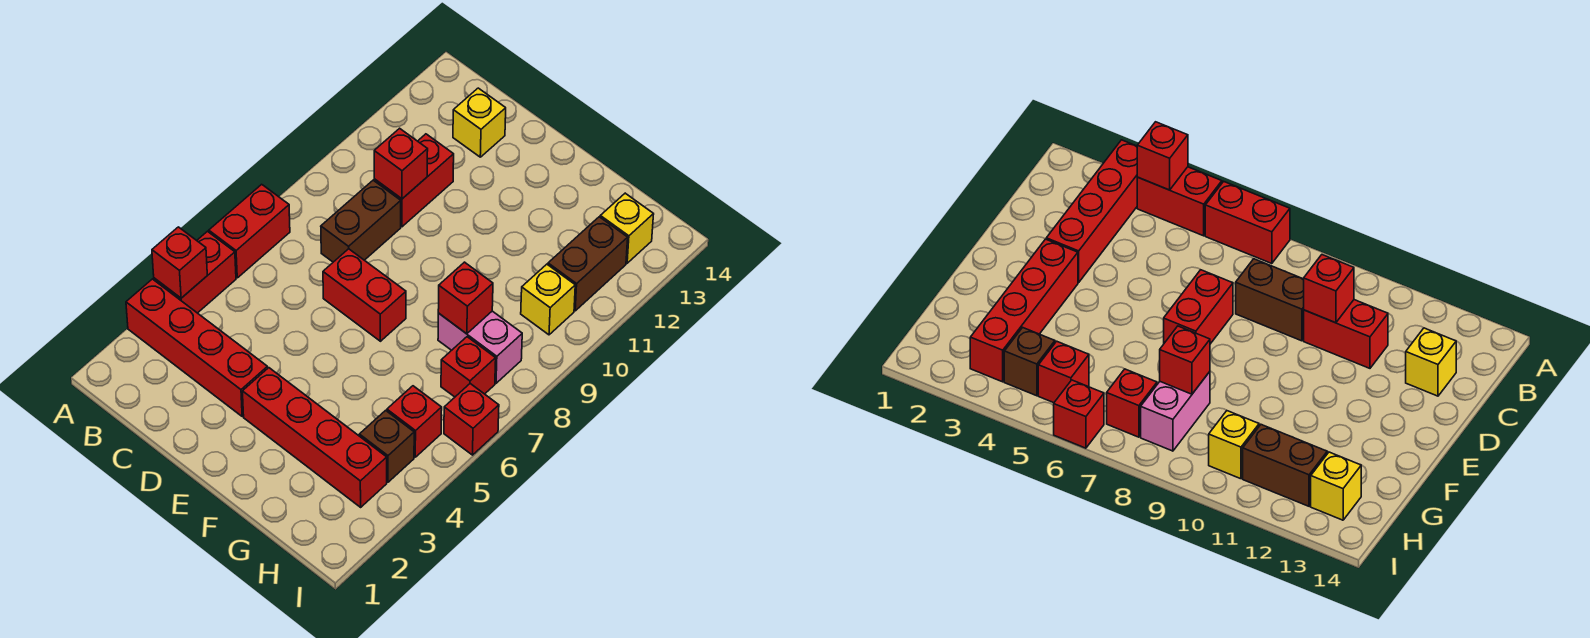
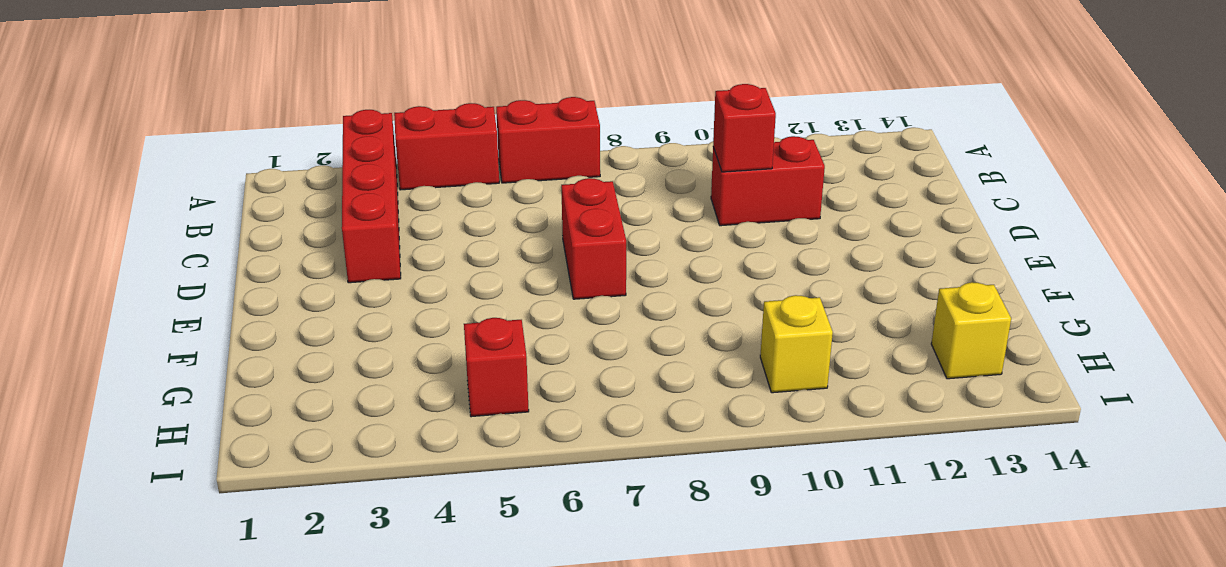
none -> brown brick C8:C9 level 1
none -> yellow brick C13 level 1
none -> red brick E3:H3 level 1

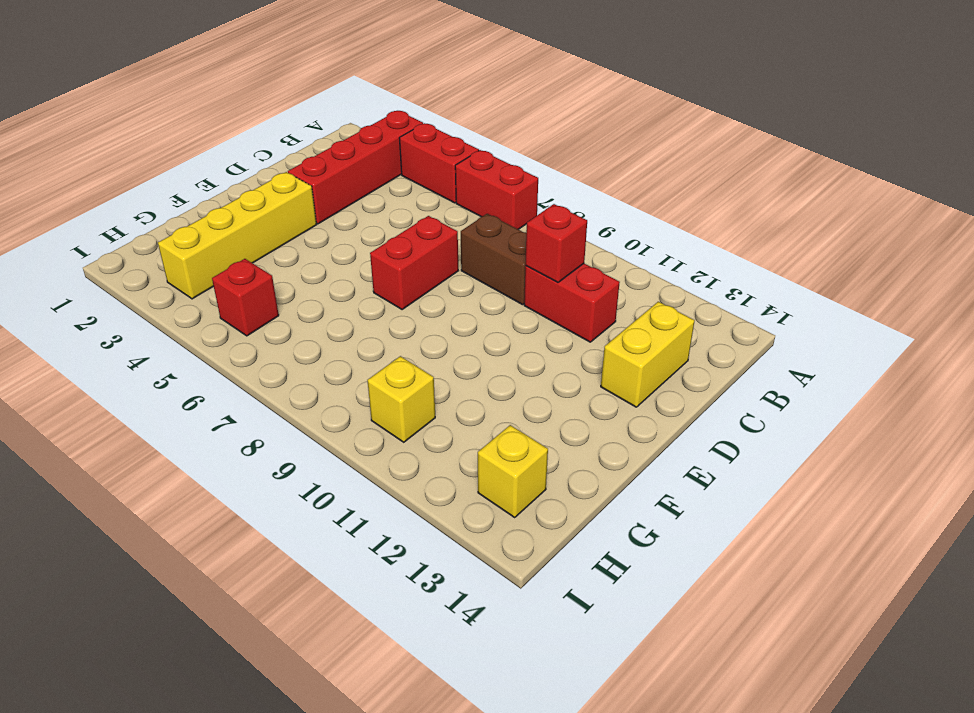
yellow brick C13:D13 level 1 -> yellow brick C13 level 1
yellow brick E3:H3 level 1 -> red brick E3:H3 level 1
none -> pink brick G8:H8 level 1
none -> brown brick H4 level 1
none -> red brick H7 level 1

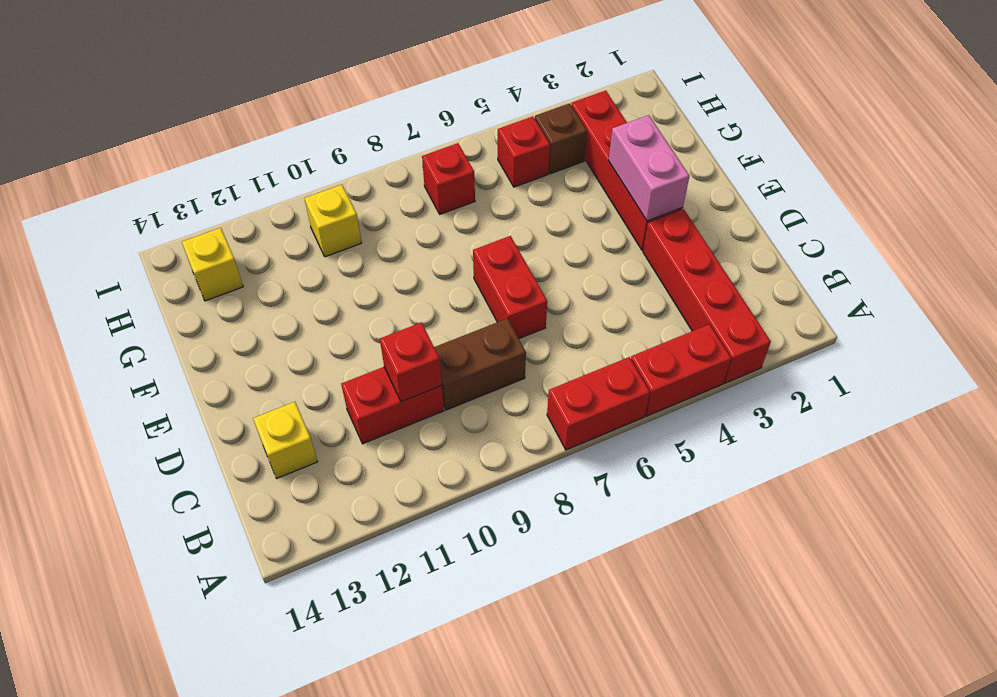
pink brick E3:F3 level 2 -> pink brick G8:H8 level 1
none -> brown brick H11:H12 level 1
none -> red brick I6 level 1
none -> red brick A4 level 2

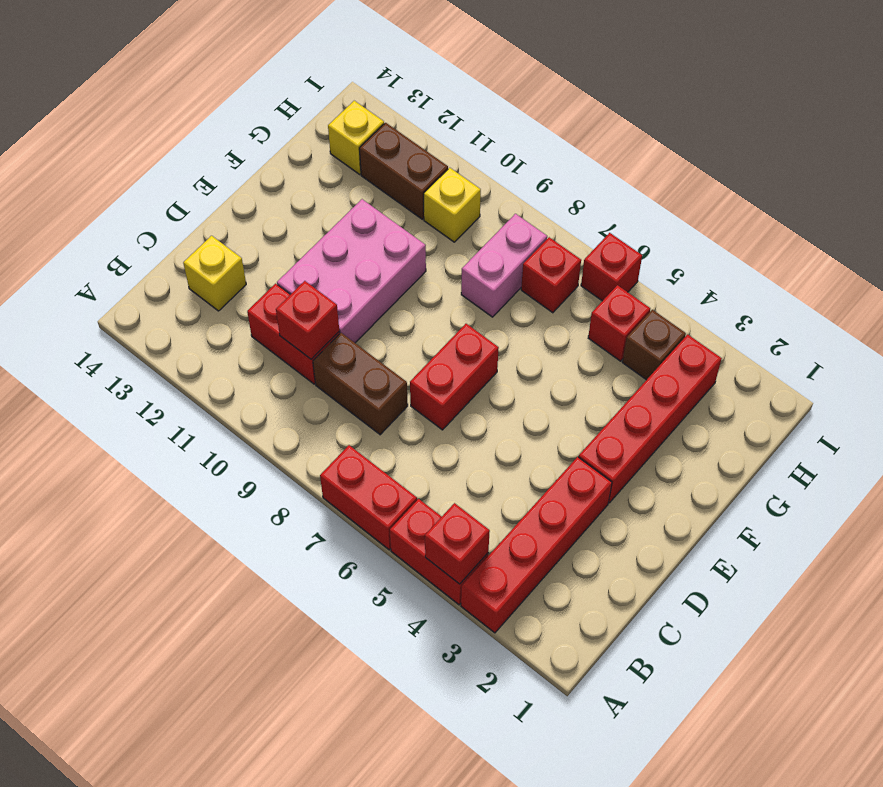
pink brick D10:F11 level 1 -> none
none -> red brick G8 level 2

